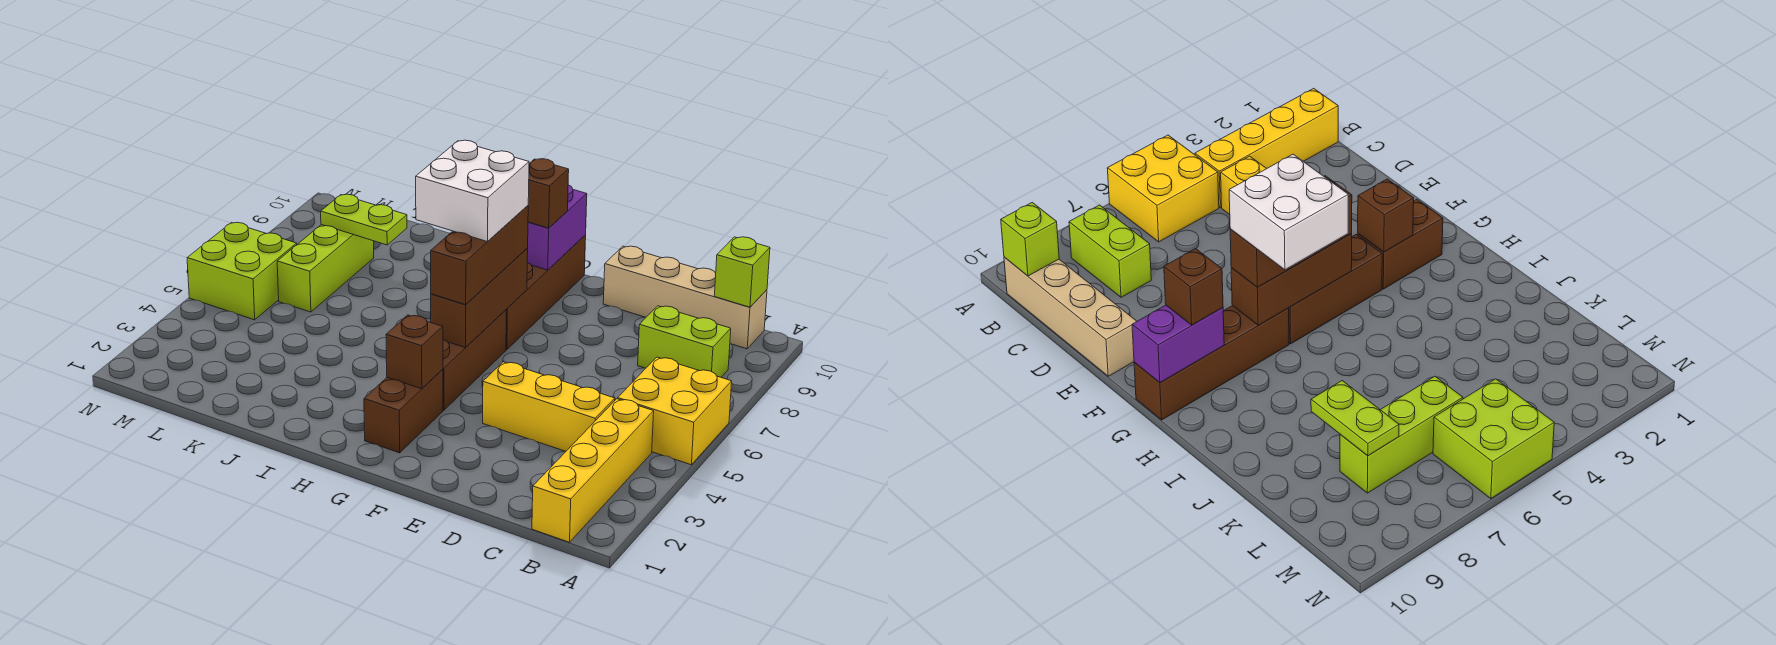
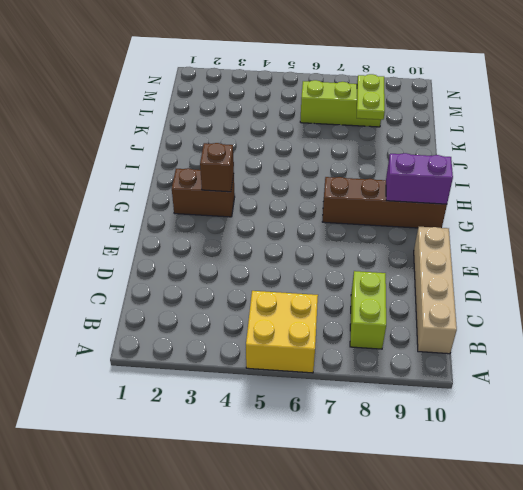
none -> yellow brick B1:B4 level 1
none -> yellow brick C4:E4 level 1
none -> brown brick G4:G6 level 1

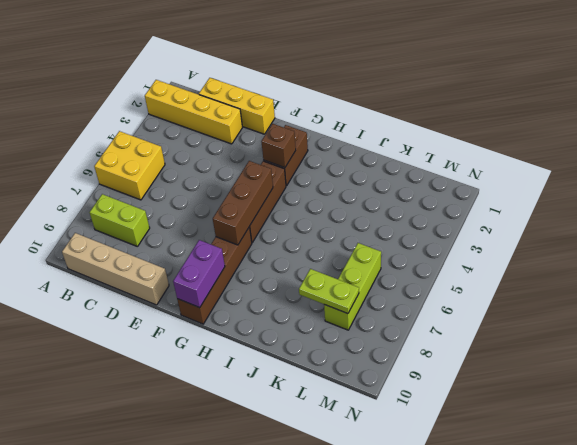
yellow brick A2:D2 level 1 -> yellow brick B1:B4 level 1
yellow brick C1:E1 level 1 -> yellow brick C4:E4 level 1
none -> lime brick M5:N6 level 1
none -> lime brick B10 level 2
none -> brown brick G5:G7 level 3

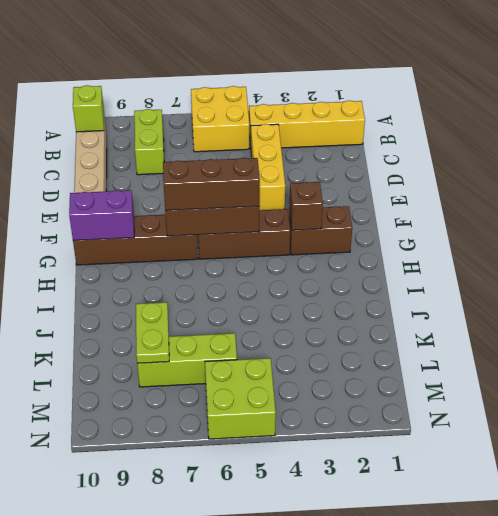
none -> brown brick G9 level 3
none -> white brick G6:H7 level 4

